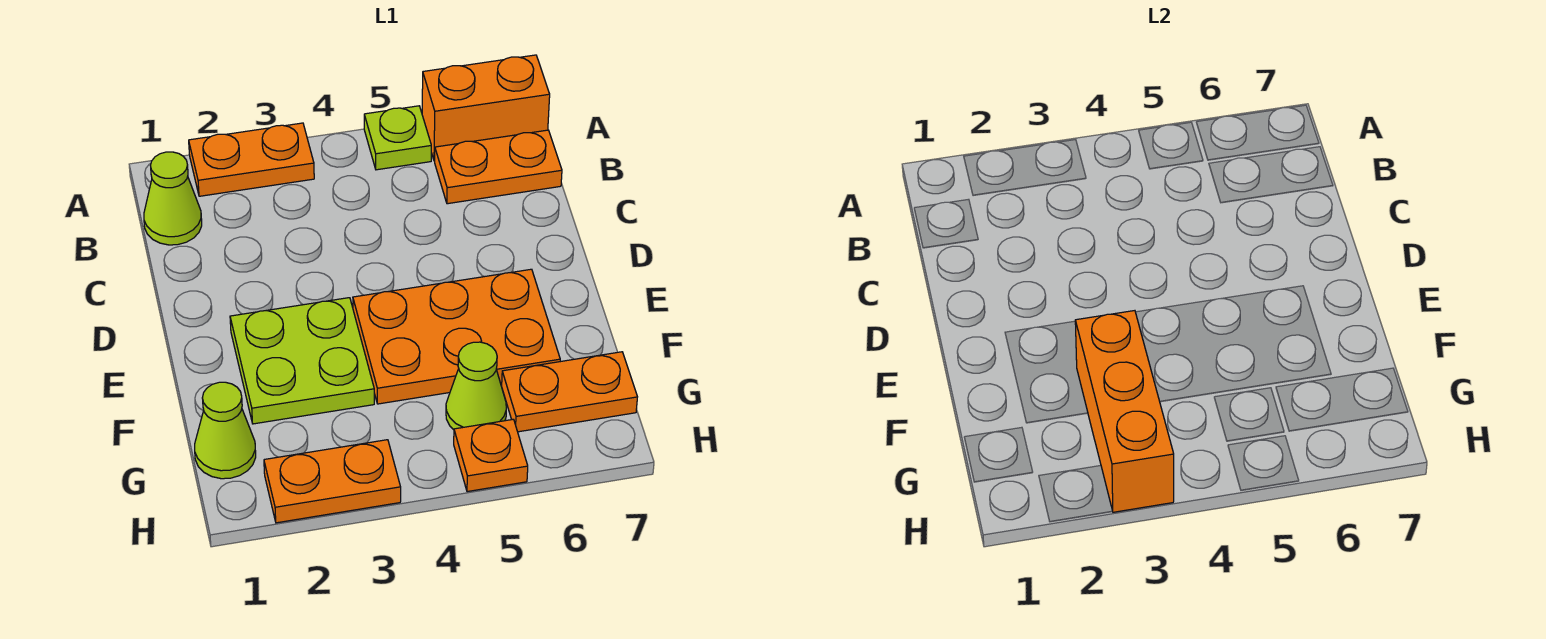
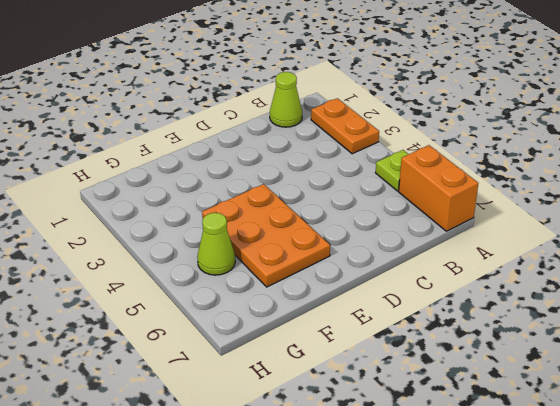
none -> orange plate B6:B7 level 1
none -> lime plate E2:F3 level 1
none -> lime cone G1 level 1

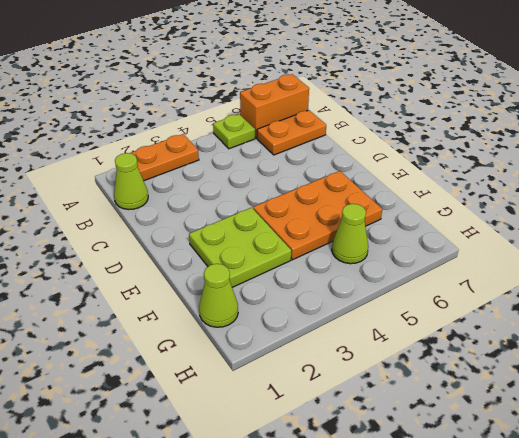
none -> orange plate G6:G7 level 1
none -> orange plate H2:H3 level 1
none -> orange plate H5 level 1

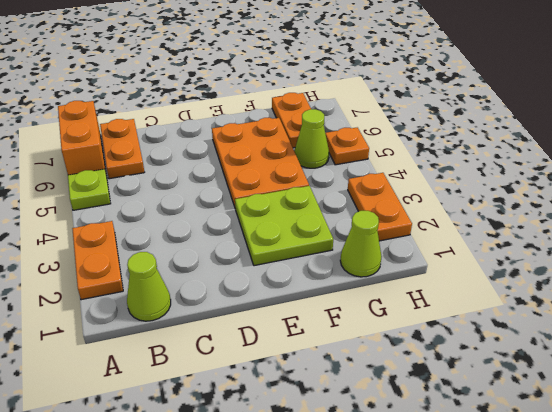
none -> orange brick F3:H3 level 2

